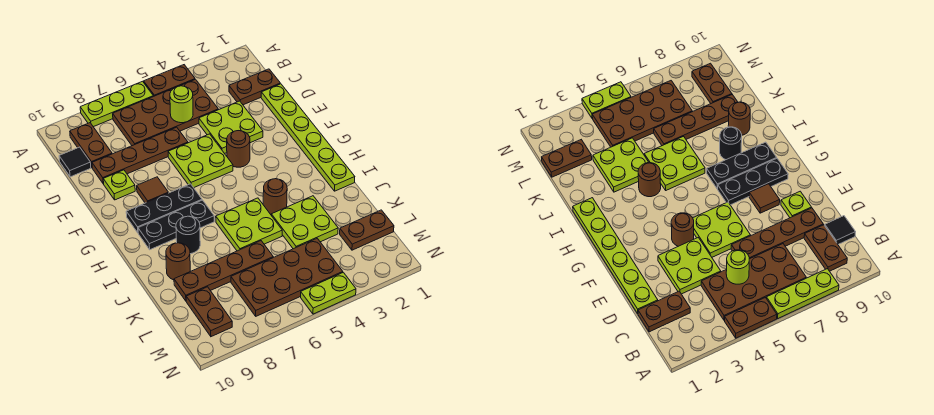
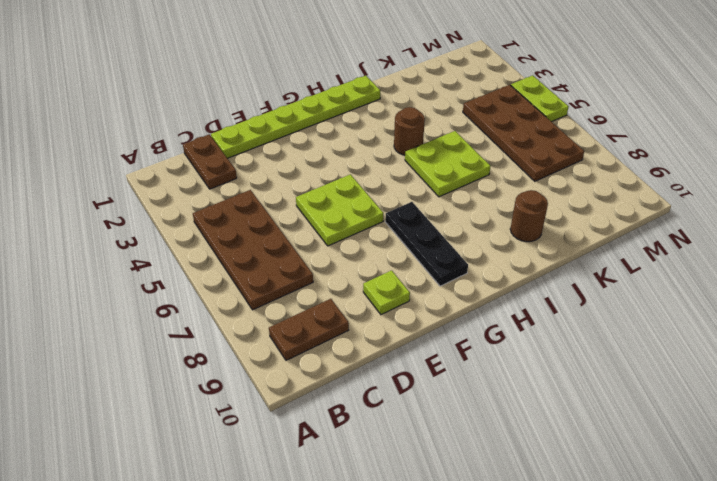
none -> brown plate A4:A5 level 1
none -> lime plate A6:A8 level 1
none -> black tile C10 level 1

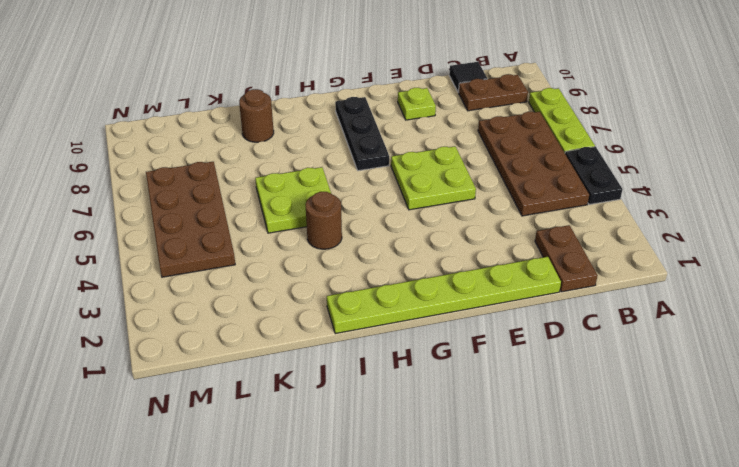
black plate A4:A5 level 1 -> brown plate A4:A5 level 1
none -> lime plate D3:E4 level 1
none -> brown plate D6:D9 level 1
none -> brown round brick F4 level 1

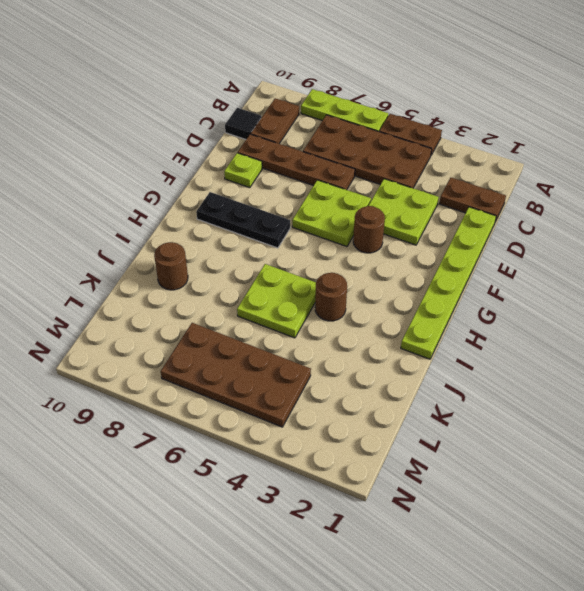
none -> brown tile F8 level 1
none -> black plate H7:H9 level 1
none -> black round brick I8 level 1

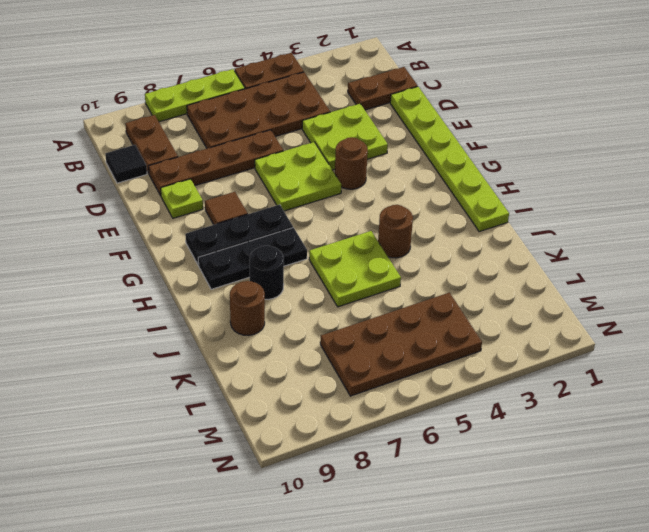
none -> lime plate J3:K4 level 1
none -> brown plate K6:K9 level 1
none -> brown plate L1:L2 level 1

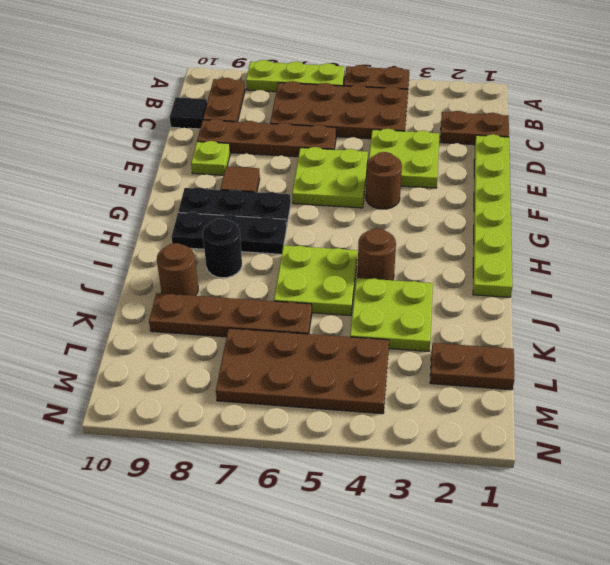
none -> brown plate L9:M9 level 1
none -> lime plate N4:N5 level 1
none -> lime round brick C5 level 2

